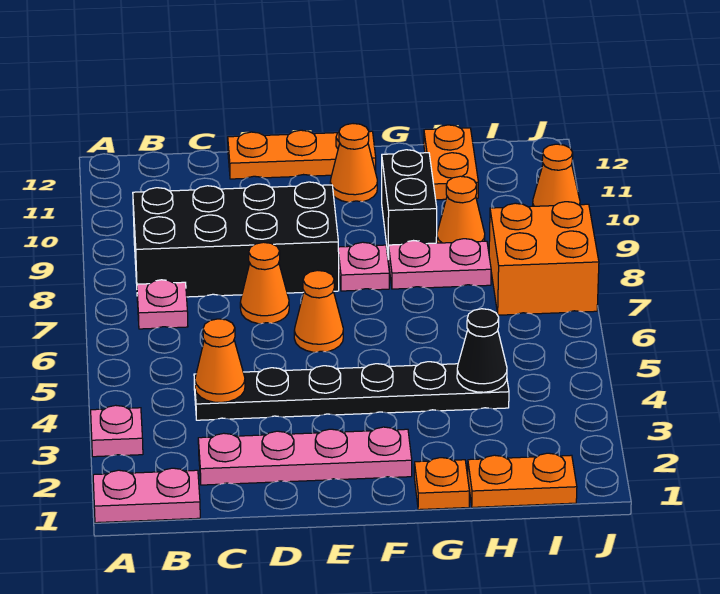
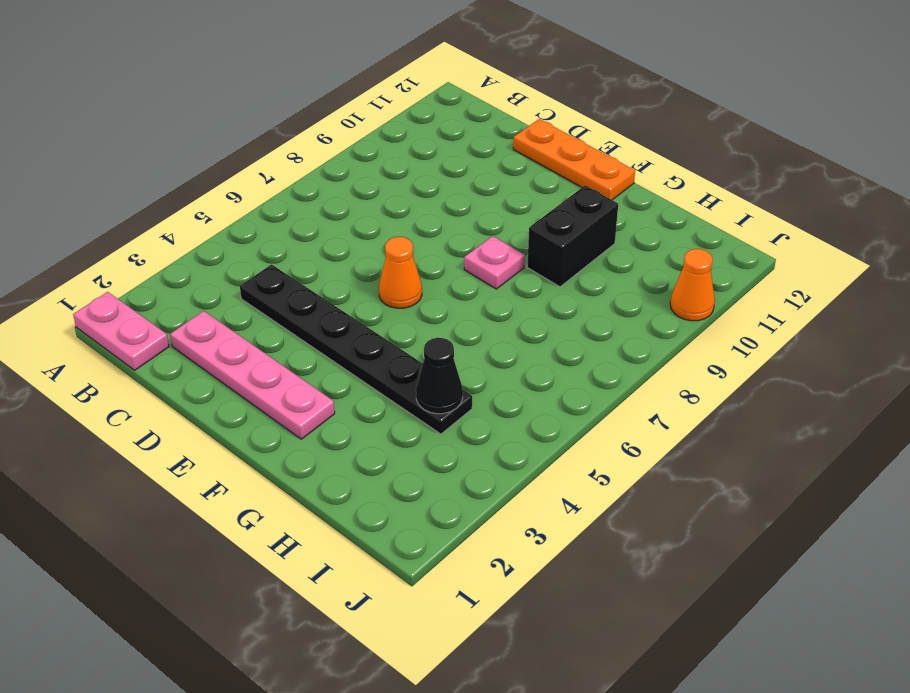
none -> pink plate A3 level 1
none -> pink plate B7 level 1
none -> black brick B8:E9 level 1

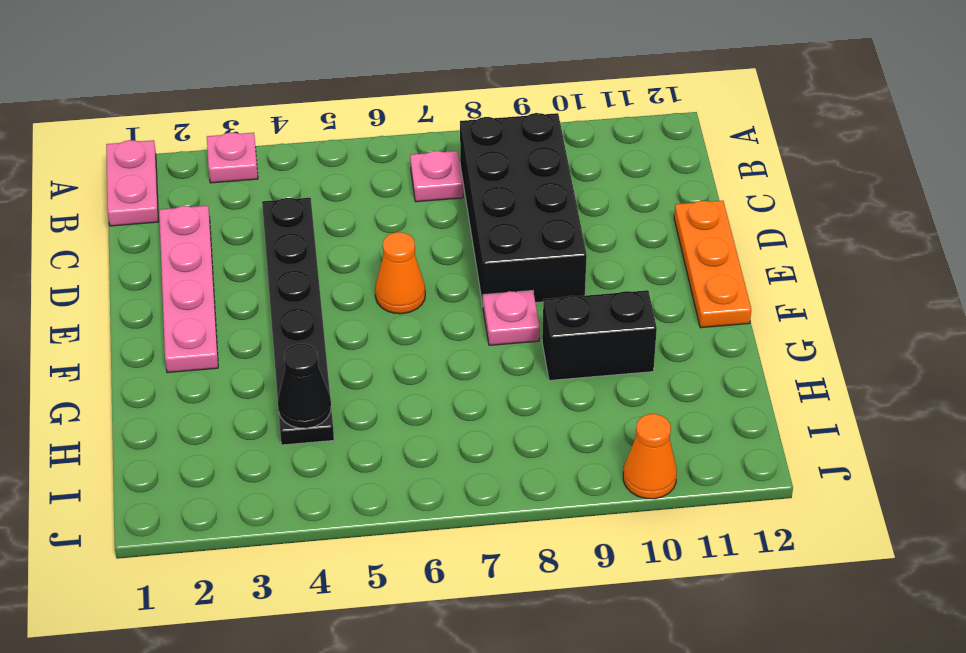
none -> orange cone D7 level 1
none -> orange cone F11 level 1
none -> orange plate G1 level 1

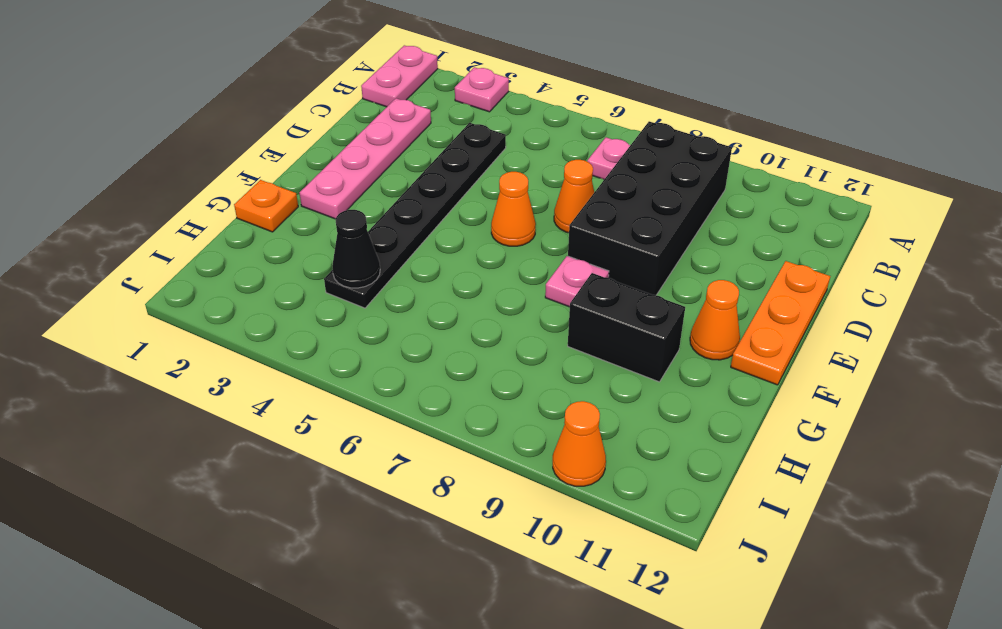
none -> pink plate G8:H8 level 1
none -> orange plate H1:I1 level 1
none -> orange cone H9 level 1

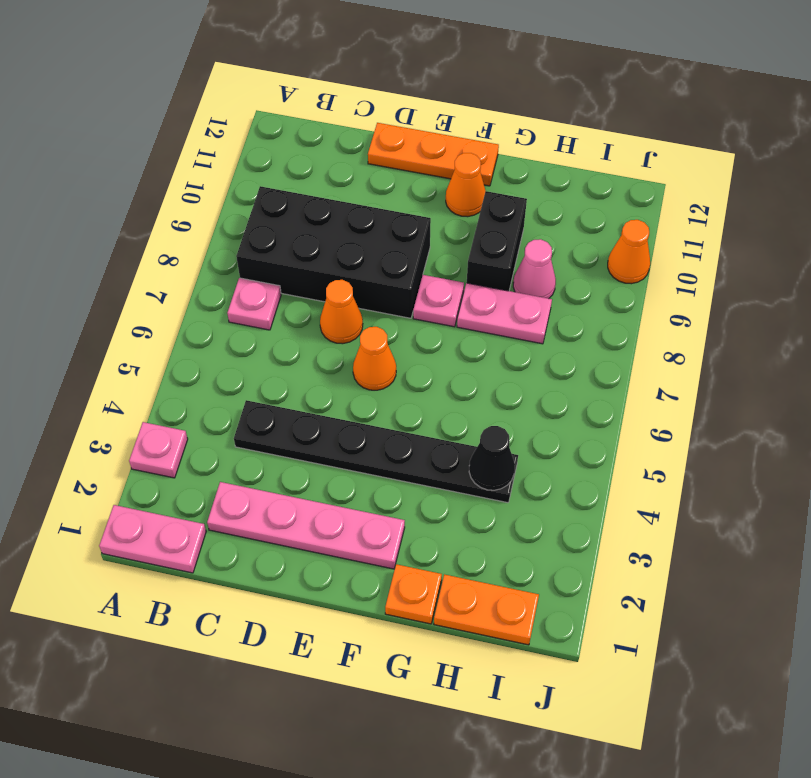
pink cone H9 level 1 -> orange cone H9 level 1
none -> orange plate H11:H12 level 1
none -> orange brick I7:J8 level 1
none -> orange cone C4 level 2

